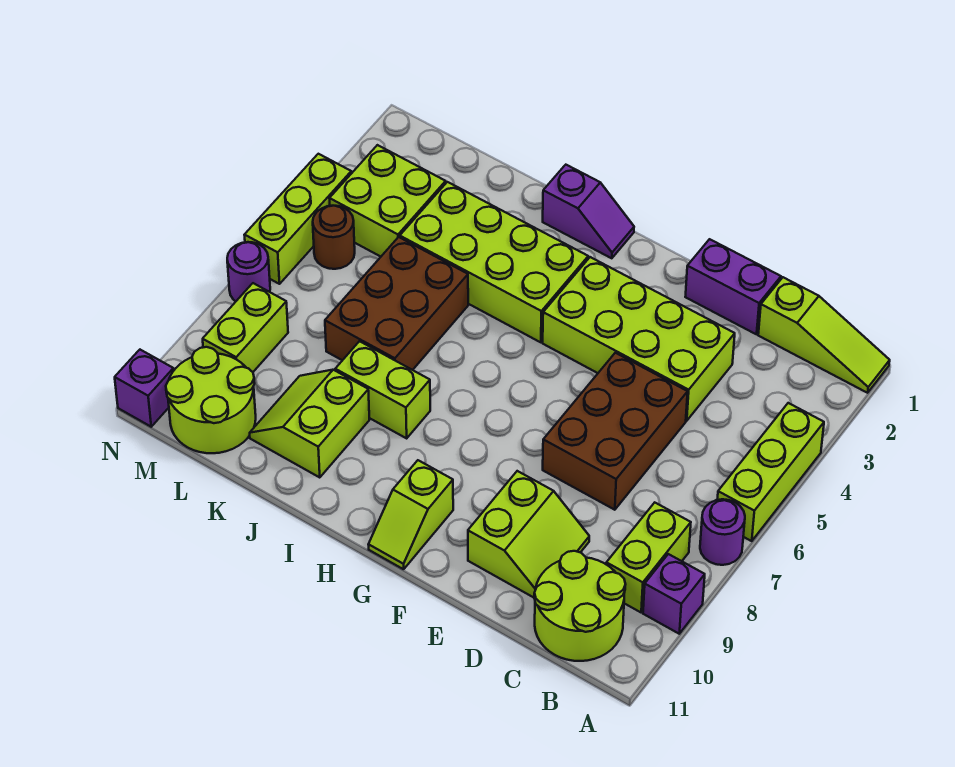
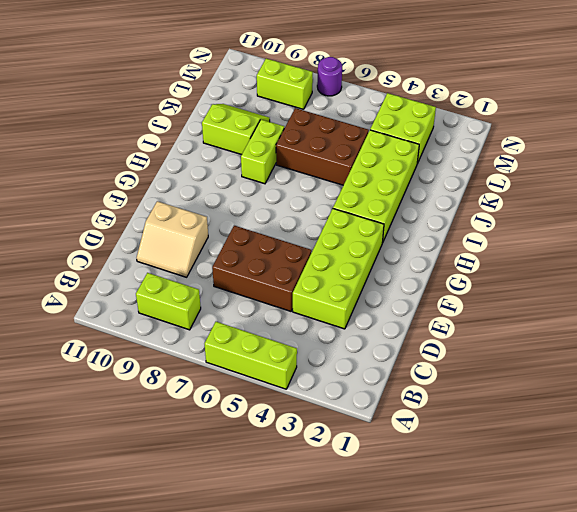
tan slope D9:E10 level 1 top E -> lime slope D9:E10 level 1 top E
none -> lime slope A1:C1 level 1 top C
none -> purple round brick A7 level 1
none -> purple brick A9 level 1

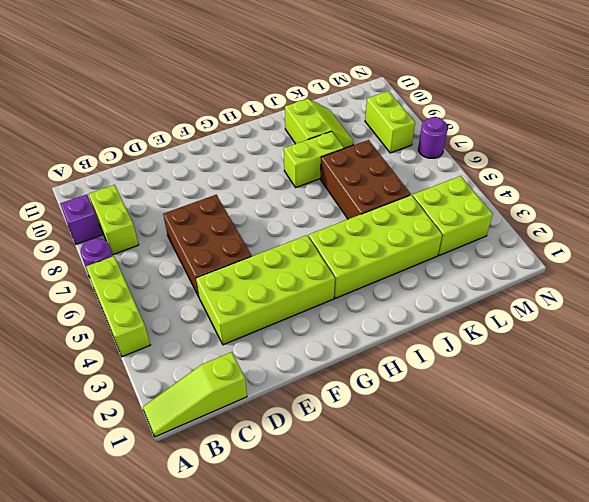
none -> lime round brick B10:C11 level 1
none -> purple brick D1:E1 level 1
none -> lime slope D9:E10 level 1 top E

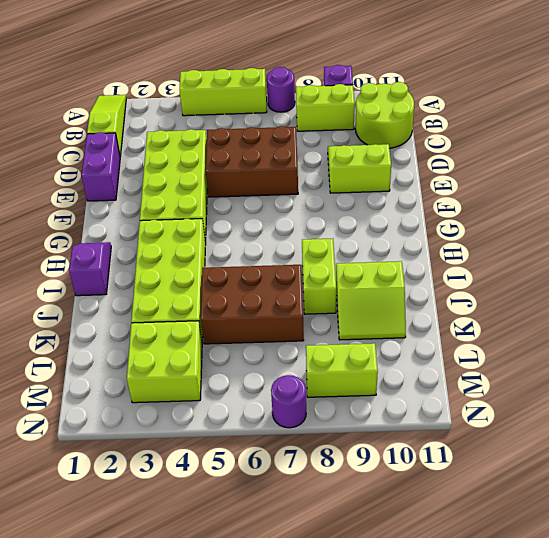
none -> lime slope G10:G11 level 1 top 10
none -> lime round brick L10:M11 level 1
none -> brown round brick M5 level 1

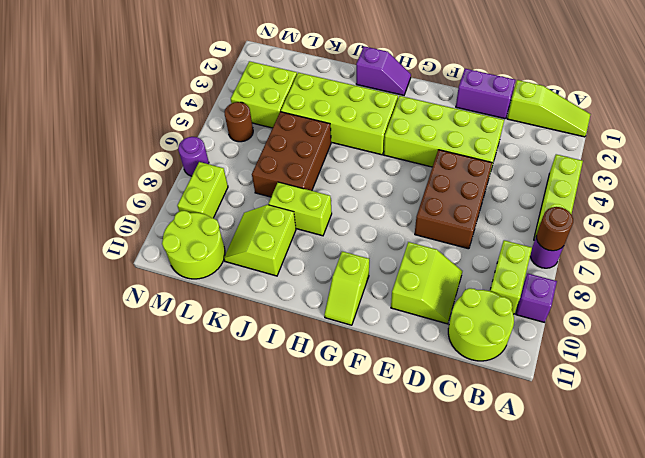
brown round brick A7 level 2 -> none
none -> lime brick N4:N6 level 1
none -> purple brick N11 level 1

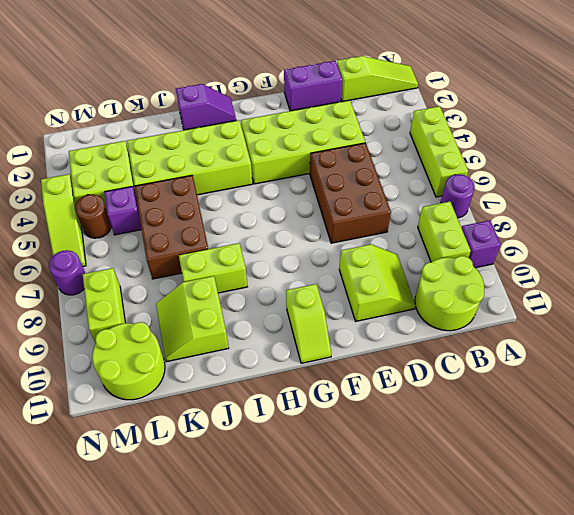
purple brick L5 level 1 -> purple brick N11 level 1
lime slope N4:N6 level 1 top 4 -> lime brick N4:N6 level 1

